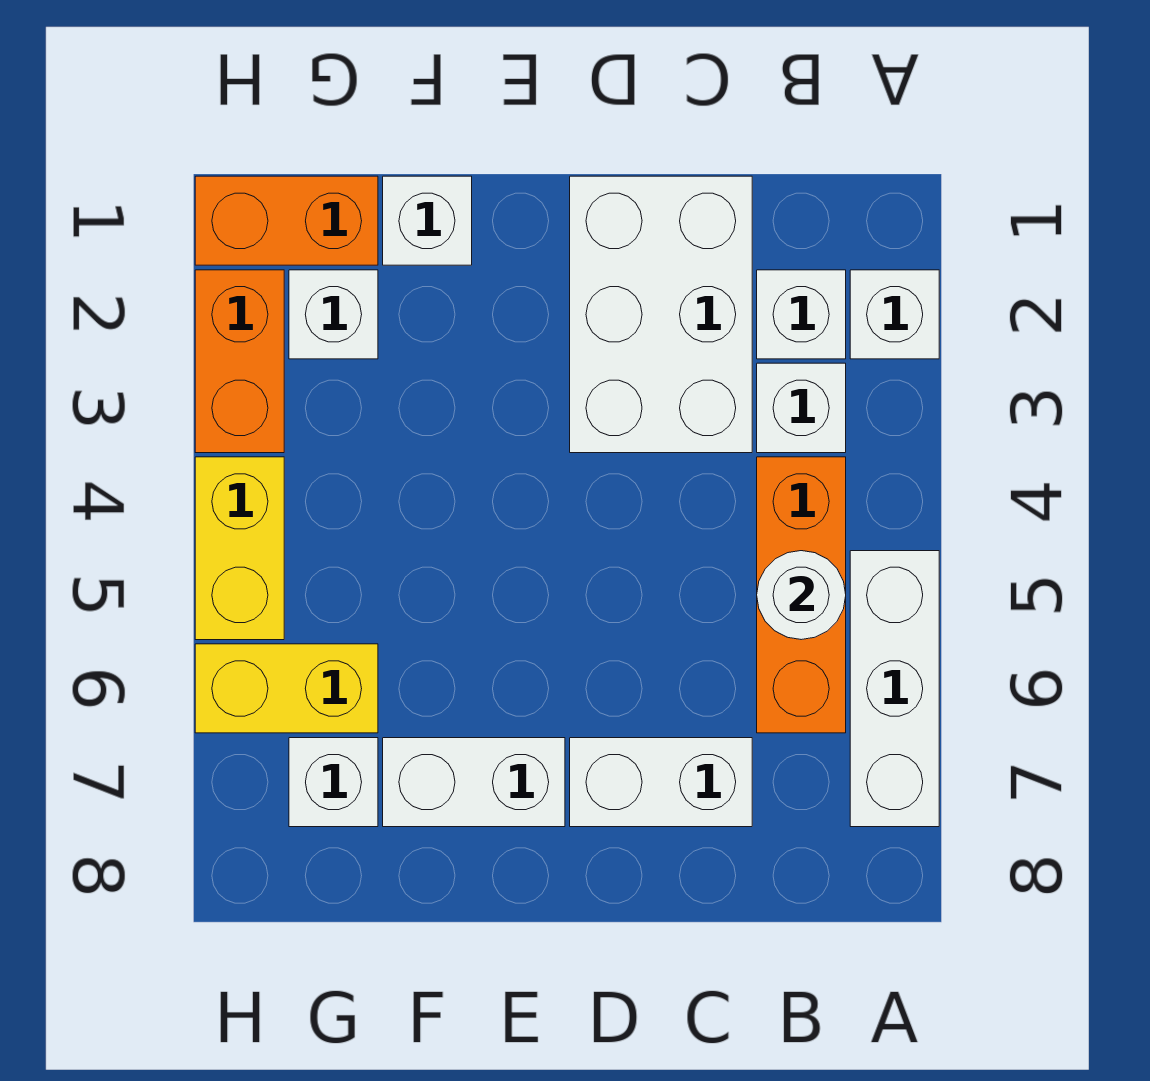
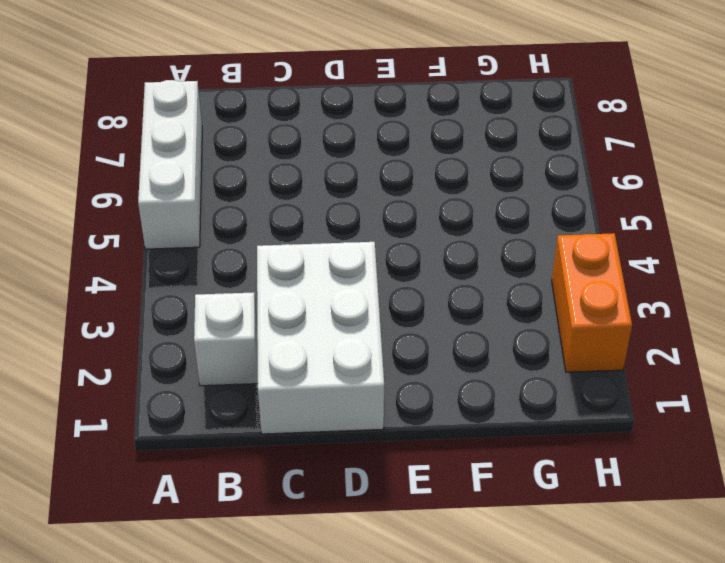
none -> white brick A2 level 1
none -> white brick B3 level 1
none -> orange brick B4:B6 level 1

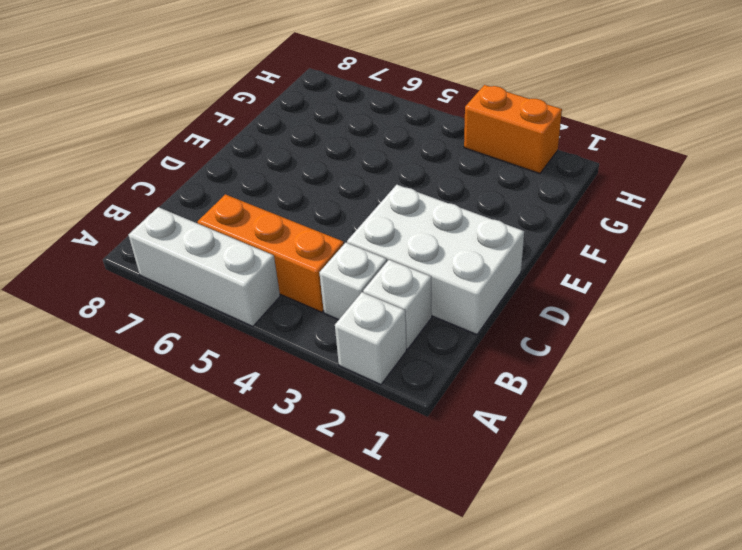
none -> white brick C7:D7 level 1
none -> white brick E7:F7 level 1
none -> white brick F1 level 1

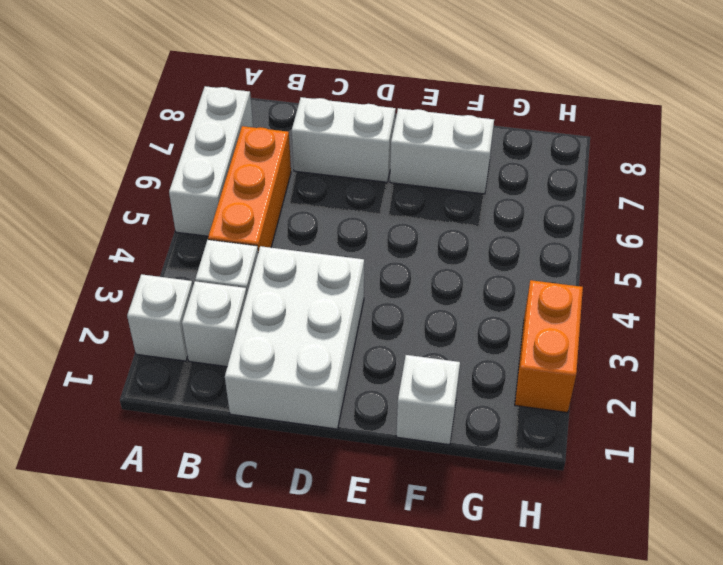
none -> orange brick G1:H1 level 1
none -> white brick G2 level 1
none -> yellow brick G6:H6 level 1

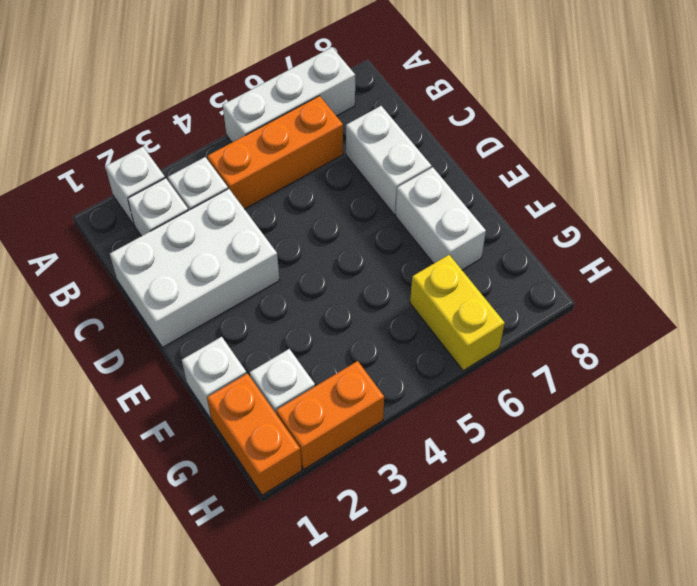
none -> white brick G7 level 1
none -> yellow brick H4:H5 level 1
none -> white round brick B5 level 2

